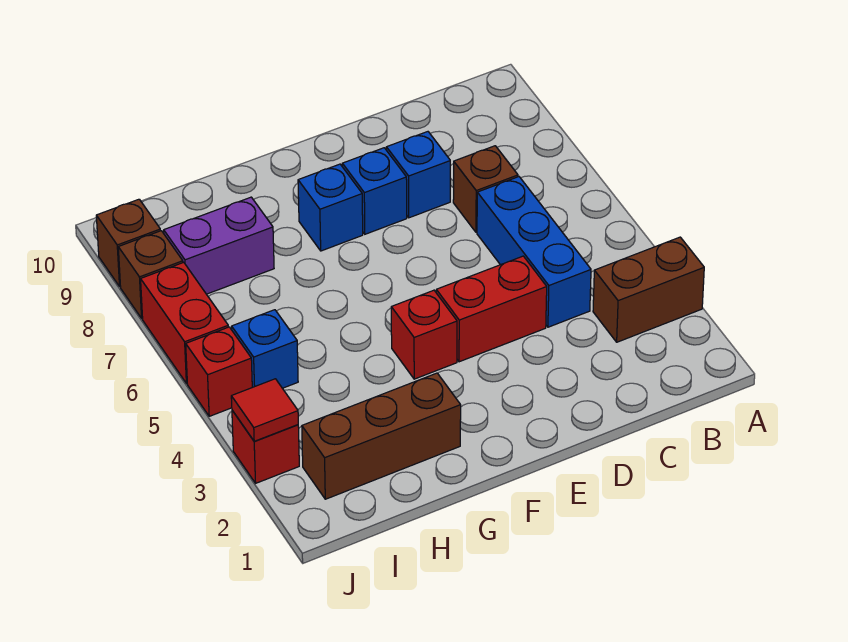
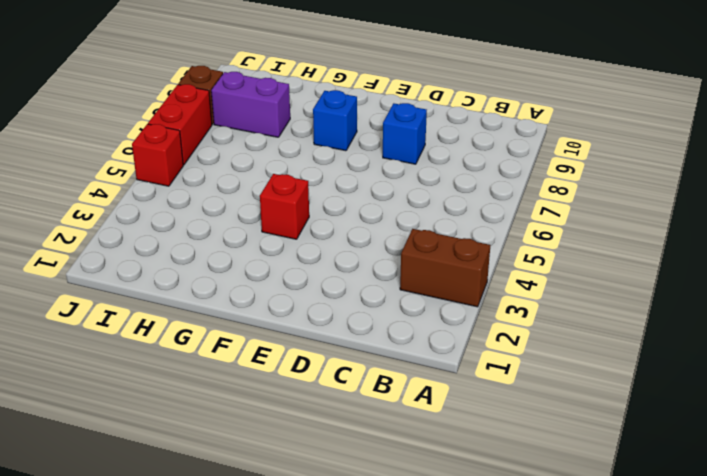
none -> blue brick C4:C6 level 1
none -> brown brick C7 level 1
none -> red brick D4:E4 level 1

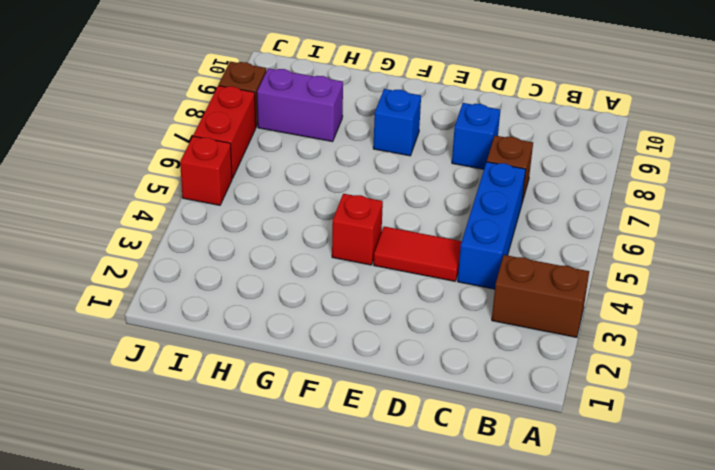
red tile D4:E4 level 1 -> red brick D4:E4 level 1
none -> blue brick E8 level 1
none -> brown brick G2:I2 level 1
none -> blue brick I5 level 1

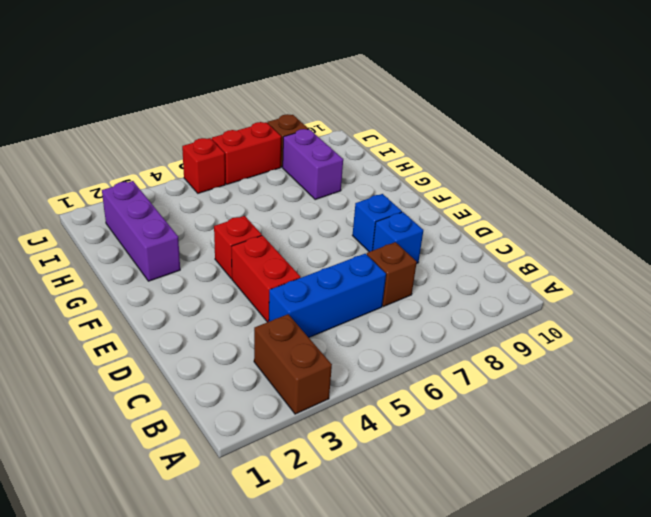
purple brick G2:I2 level 1 -> brown brick G2:I2 level 1
none -> blue brick F8 level 1
none -> blue brick I5 level 1
none -> red brick J3 level 1

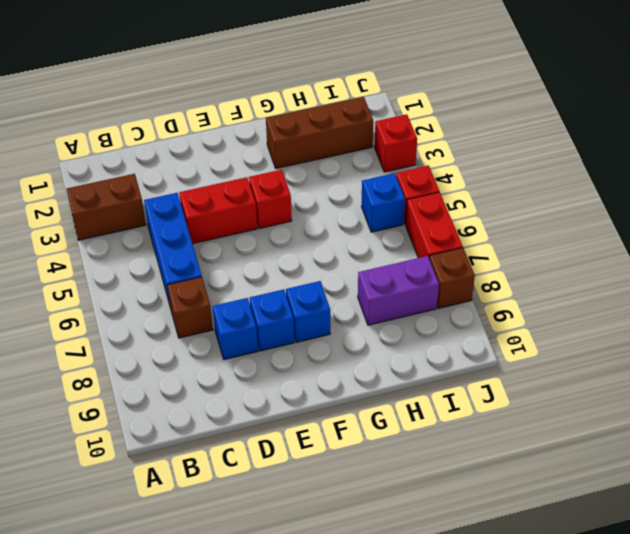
none -> brown brick J9 level 1
none -> red tile J3 level 2

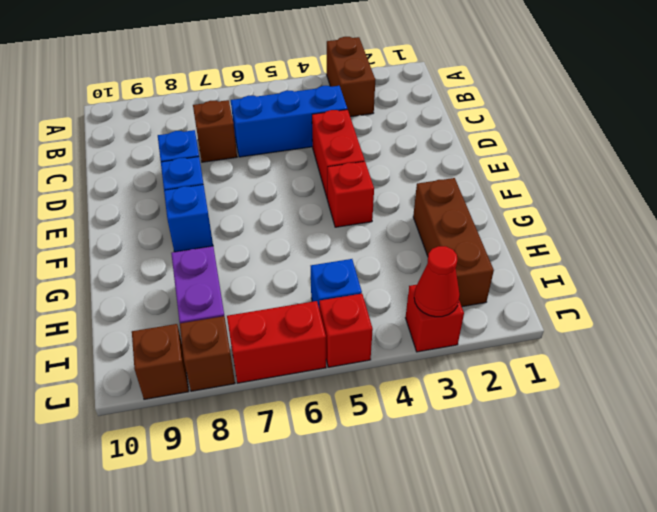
red cone J3 level 2 -> red tile J3 level 2

